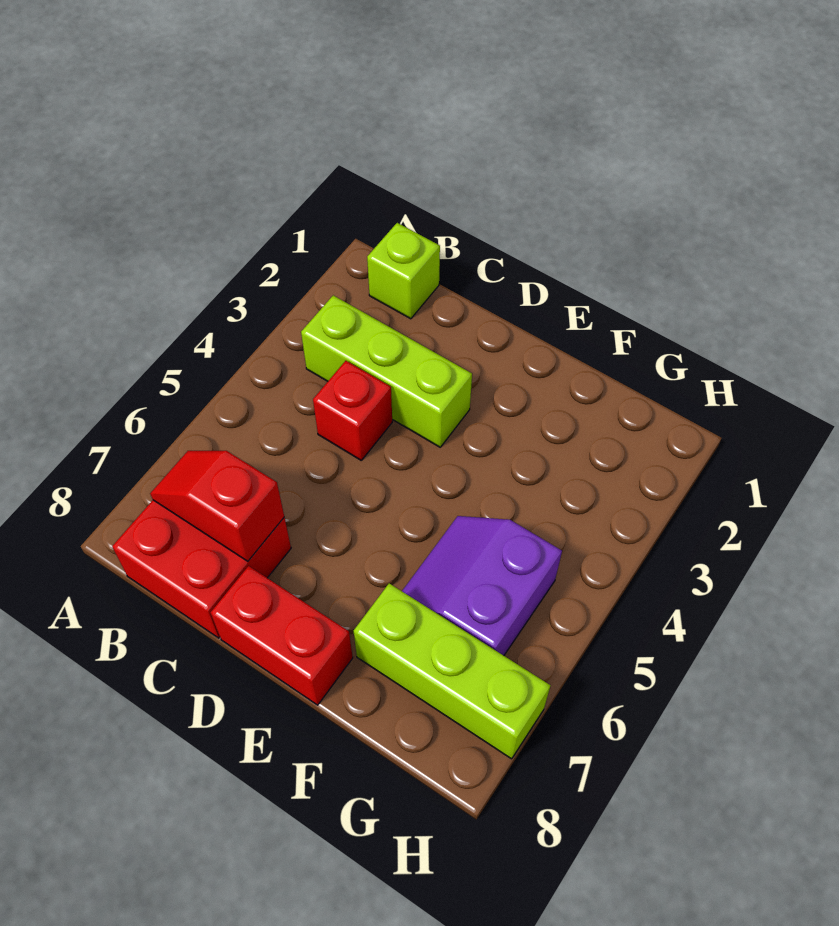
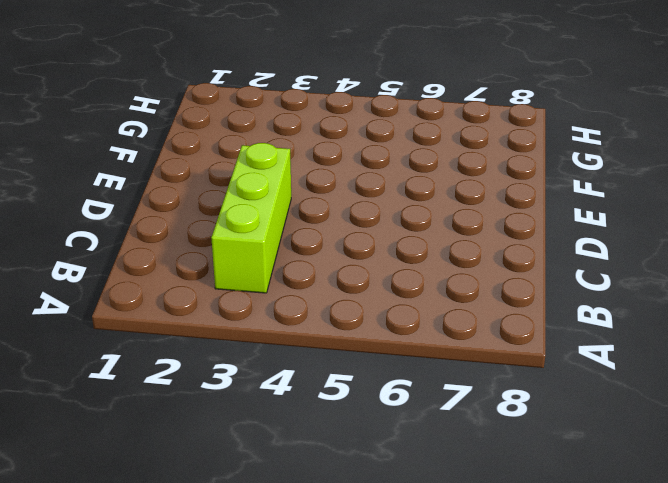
none -> lime brick B1 level 1
none -> red brick B7:C8 level 1

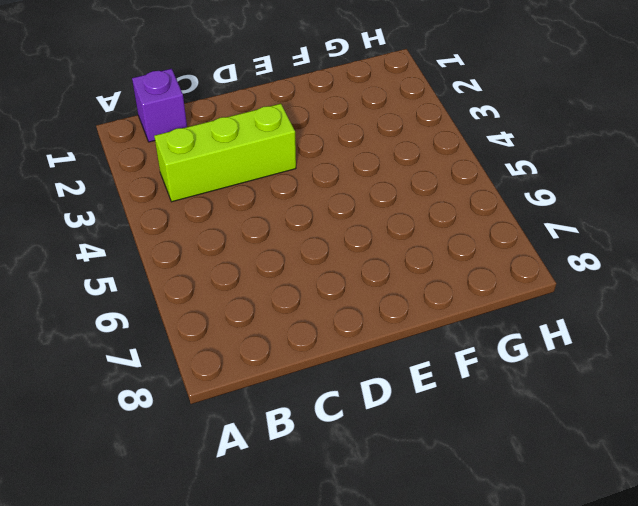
purple brick B1 level 1 -> lime brick B1 level 1
none -> red brick B7:C8 level 1
none -> red brick C4 level 1

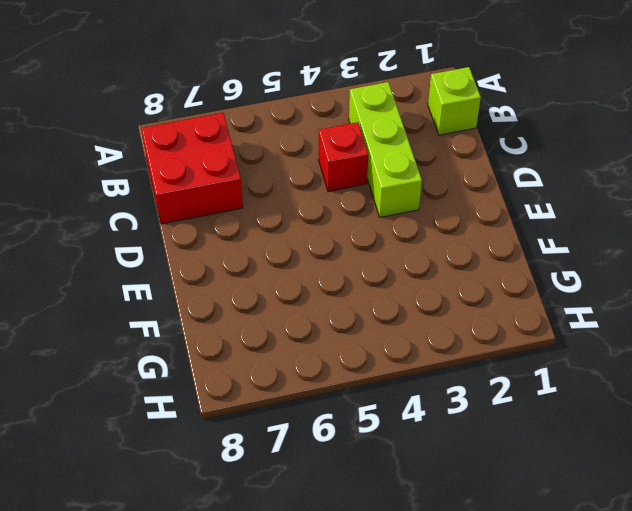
none -> red brick D8:E8 level 1
none -> purple slope F5:G6 level 1 top G

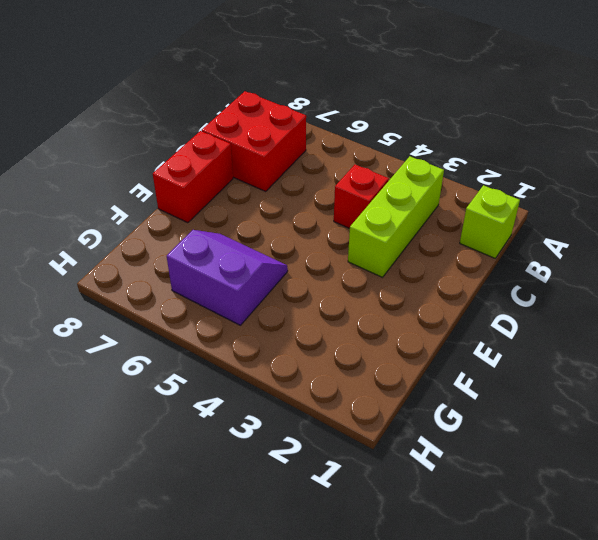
none -> lime brick F7:H7 level 1
none -> red slope B7:C7 level 2 top C

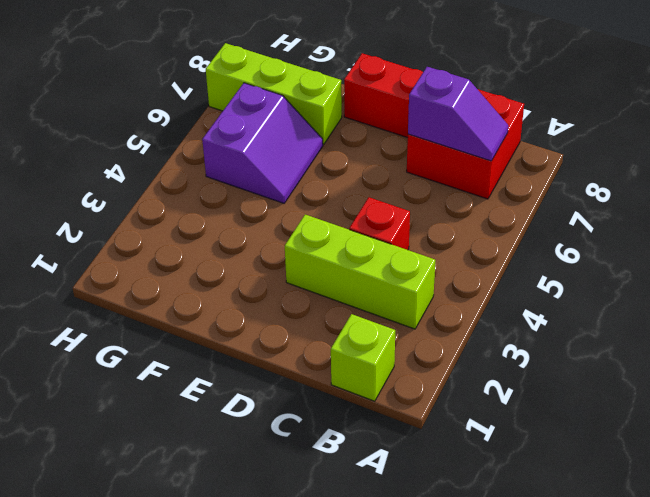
purple slope B7:C7 level 2 top C -> red slope B7:C7 level 2 top C

